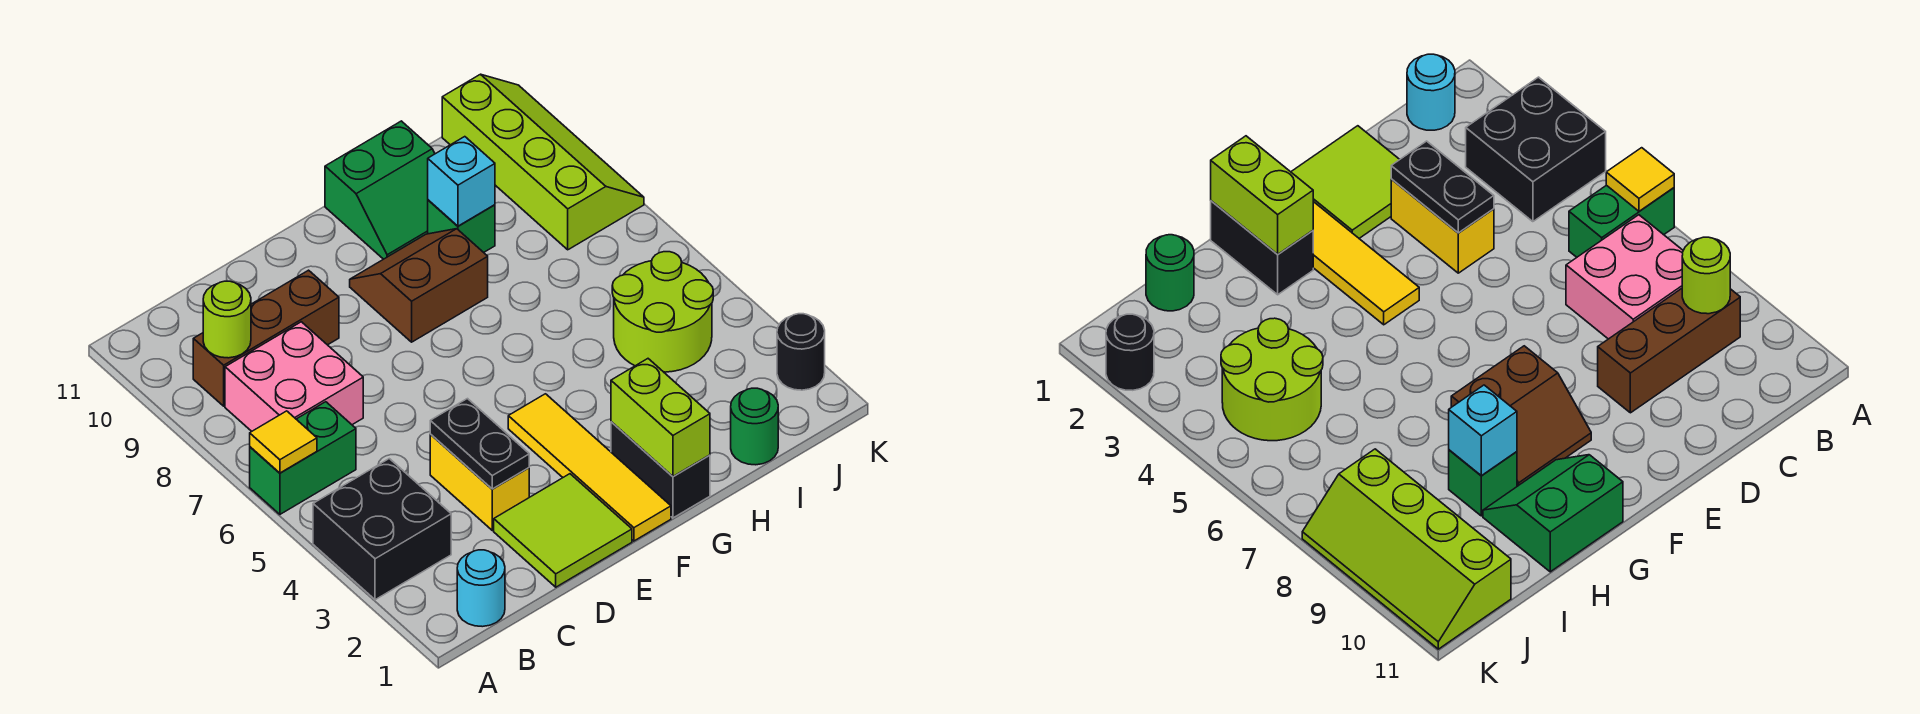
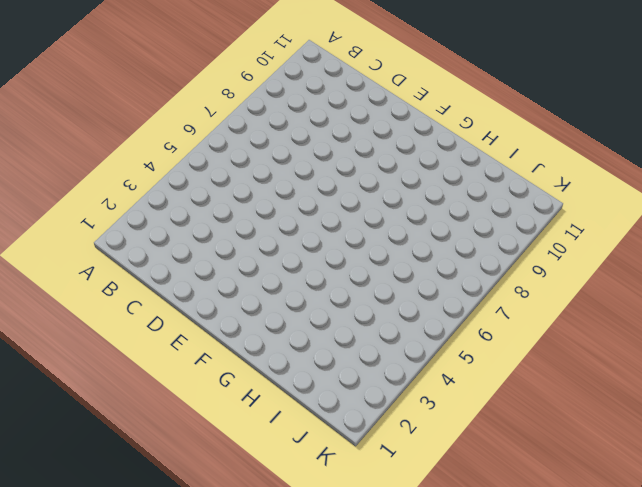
none -> black brick A3:B4 level 1
none -> green brick A6:B6 level 1
none -> cyan round brick B1 level 1

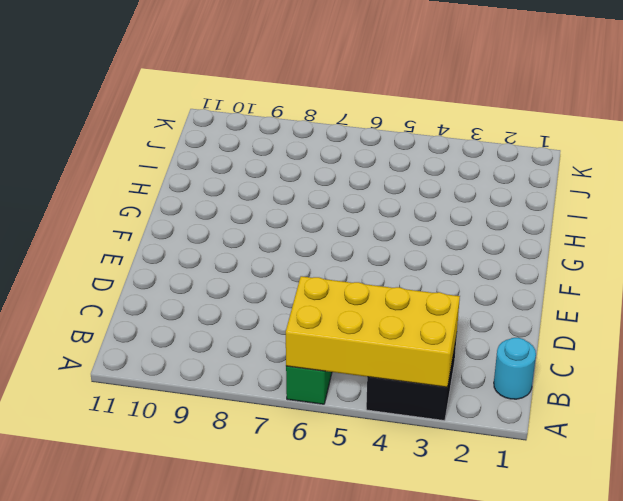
yellow brick A3:B6 level 2 -> yellow tile A6 level 2
none -> pink brick B7:C8 level 1
none -> brown brick B9:D9 level 1
none -> lime tile D1:E2 level 1

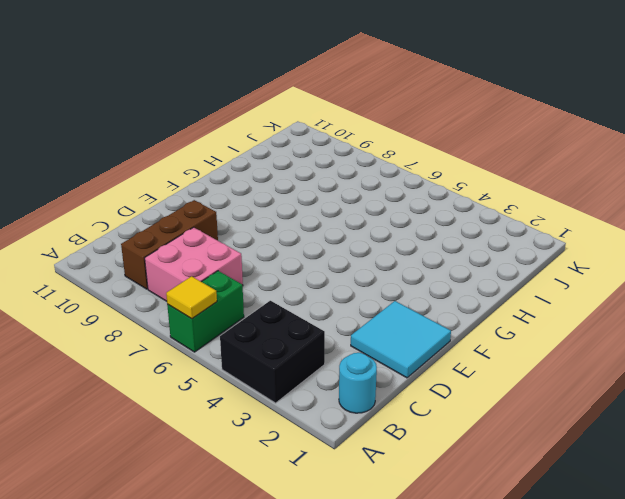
cyan tile D1:E2 level 1 -> lime tile D1:E2 level 1
none -> yellow brick D3:D4 level 1
none -> yellow tile F1:F4 level 1
none -> brown slope F8:G9 level 1 top 8

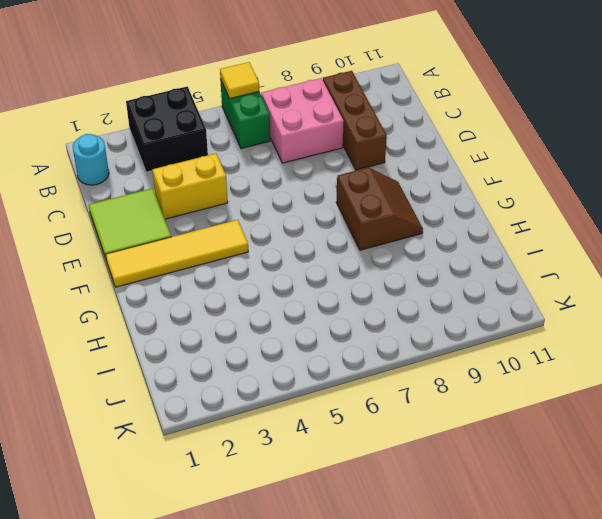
none -> black brick G1:G2 level 1
none -> green slope G10:H11 level 1 top 11
none -> green brick H9 level 1

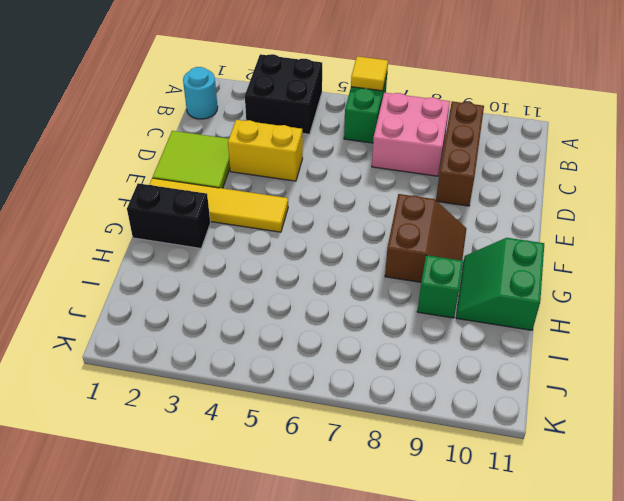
none -> green round brick I1 level 1
none -> lime round brick I4:J5 level 1
none -> lime slope J8:K11 level 1 top J

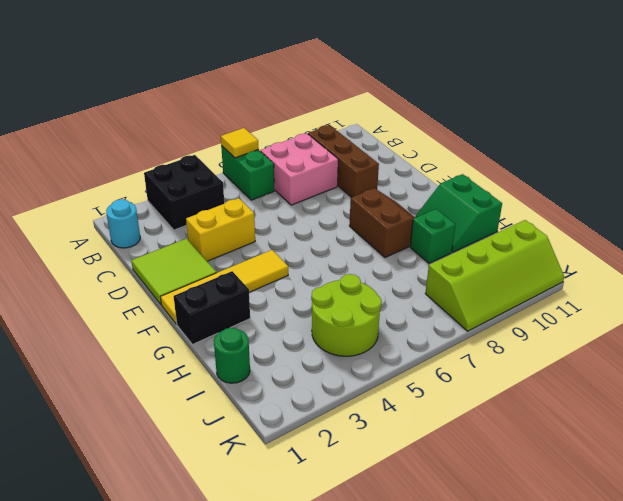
none -> black round brick K2 level 1
none -> lime round brick B9 level 2
none -> black plate D3:D4 level 2

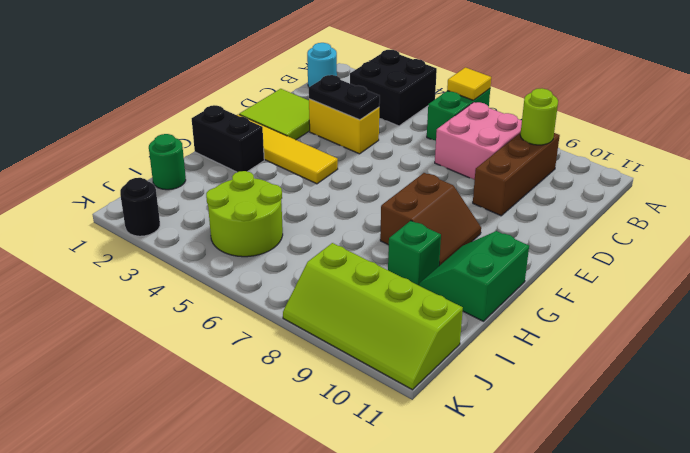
none -> lime brick G1:G2 level 2
none -> cyan brick H9 level 2

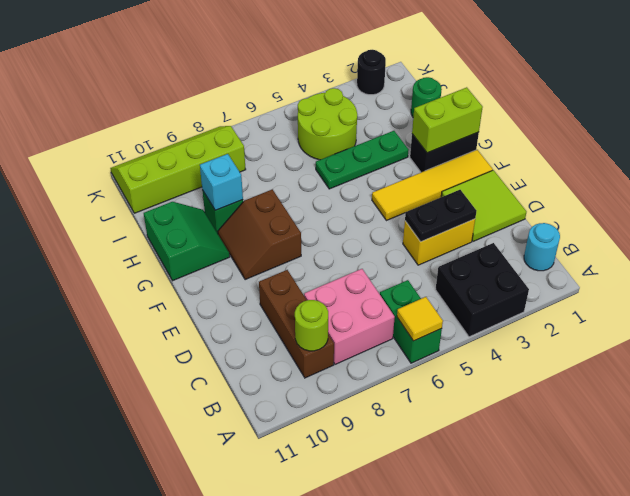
green plate H3:H5 level 1 -> none

